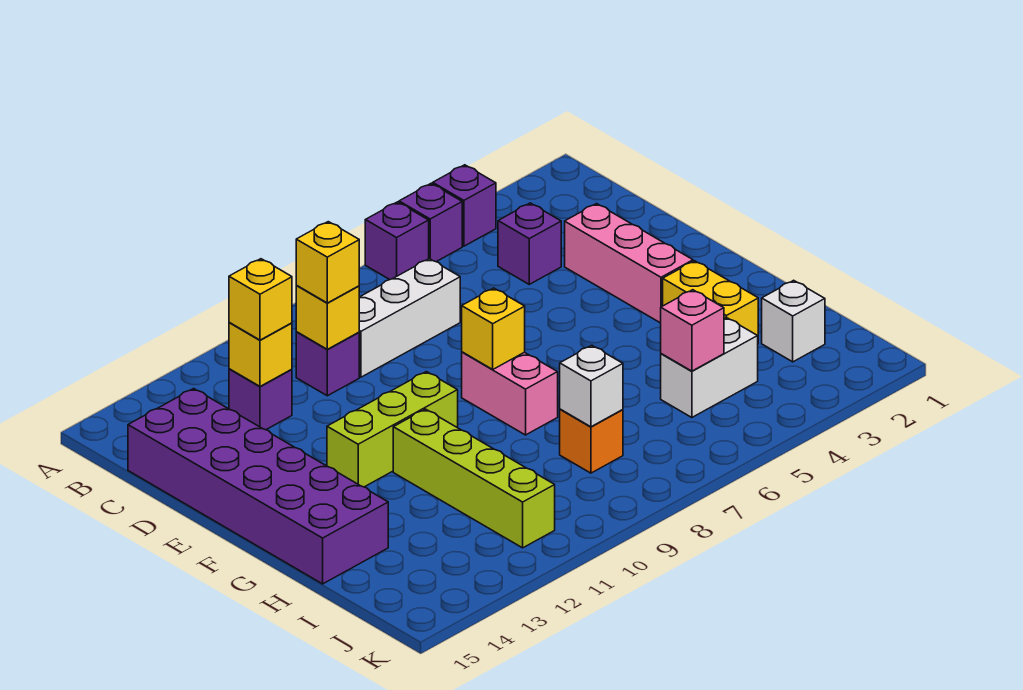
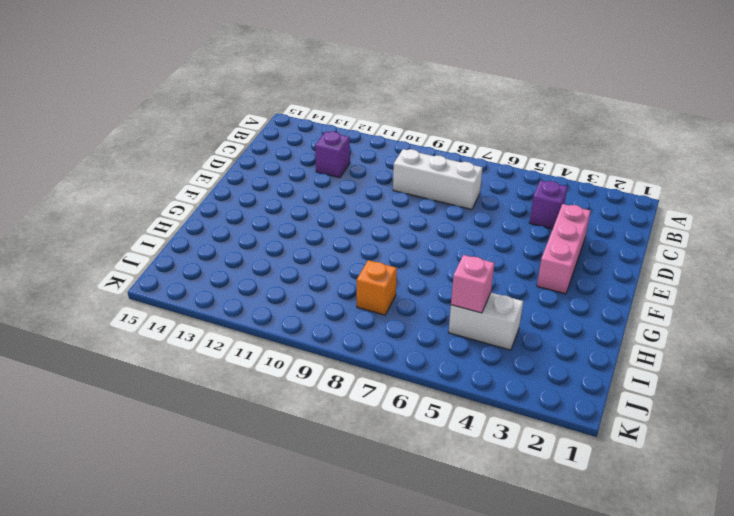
none -> purple brick A4 level 1
none -> purple brick A5 level 1
none -> purple brick A6 level 1

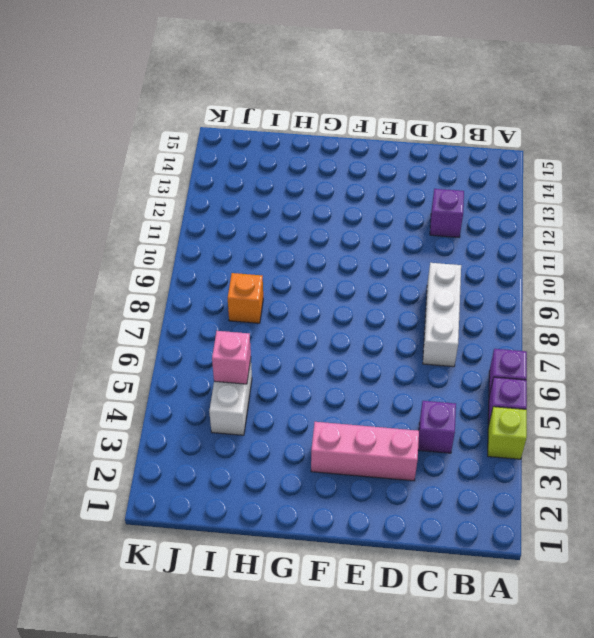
lime brick A4 level 1 -> purple brick A4 level 1
none -> purple brick C10 level 1
none -> purple brick C14:H15 level 1
none -> pink brick F8:G8 level 1

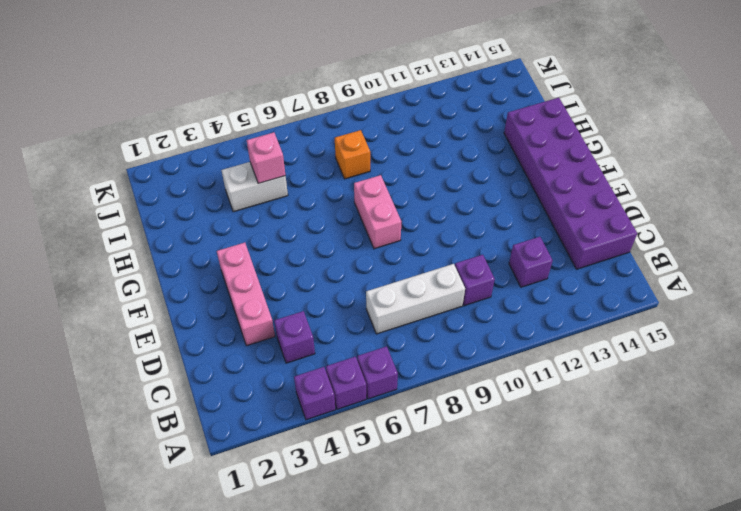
none -> lime brick F10:F12 level 1
none -> yellow brick G3:H3 level 1
none -> lime brick G11:J11 level 1

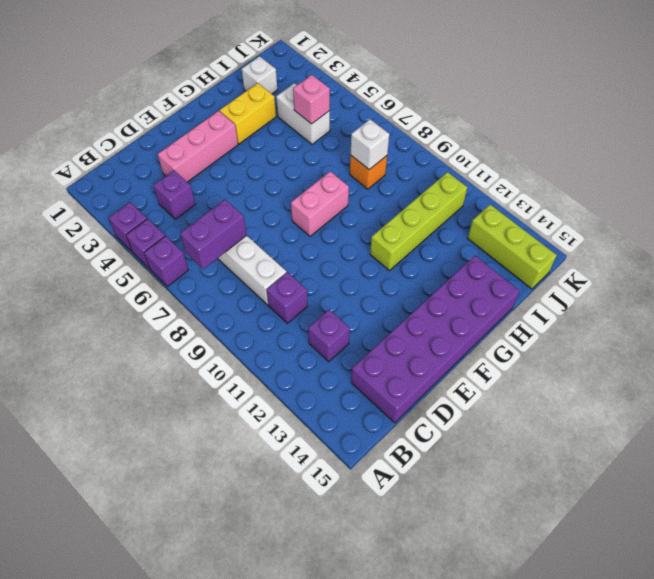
purple brick B7:C7 level 2 -> none
lime brick J13:J15 level 1 -> lime brick F10:F12 level 1
none -> yellow brick C10 level 2
none -> yellow brick C12 level 2
none -> yellow brick F8 level 2

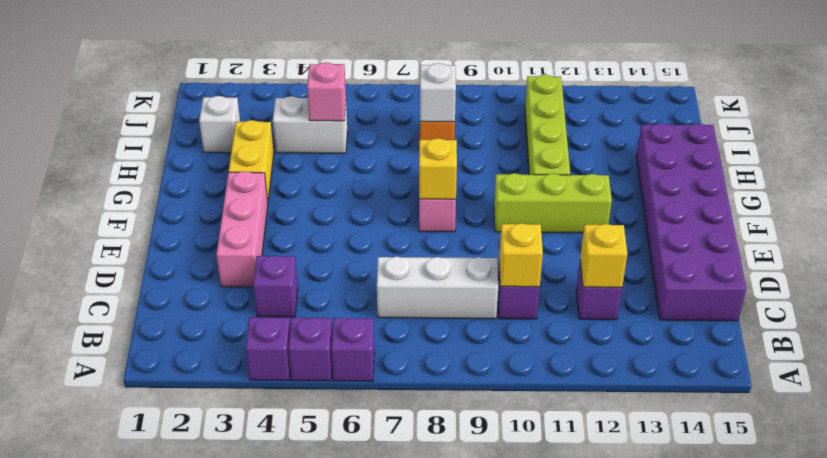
none -> yellow brick C10 level 3
none -> yellow brick C12 level 3

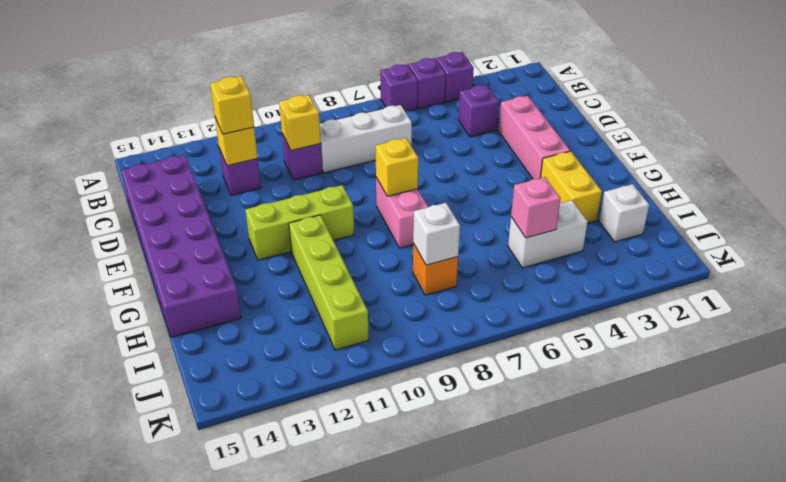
none -> yellow brick C10 level 3

